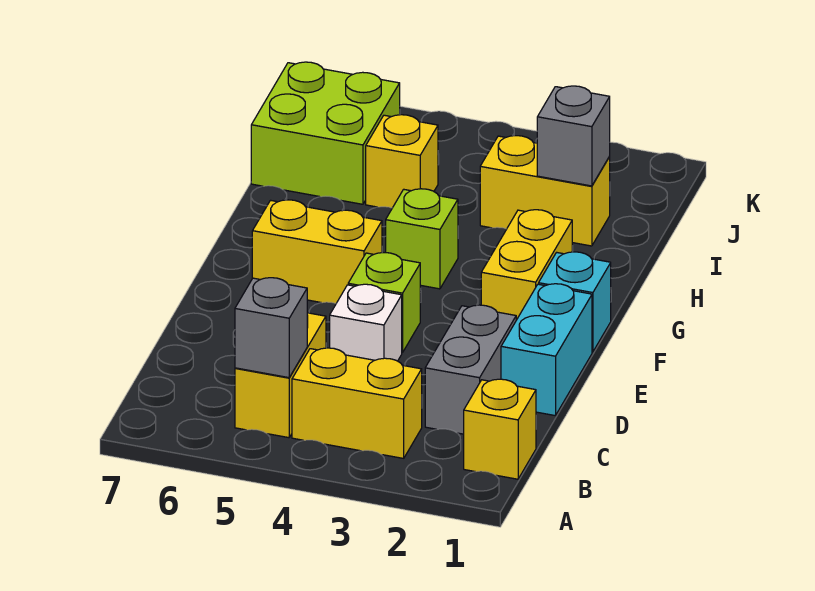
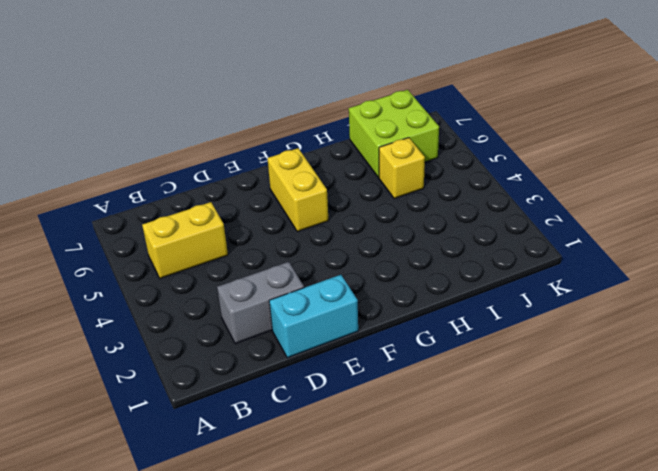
none -> yellow brick B1 level 1
none -> yellow brick B3:B4 level 1
none -> white brick D4 level 1

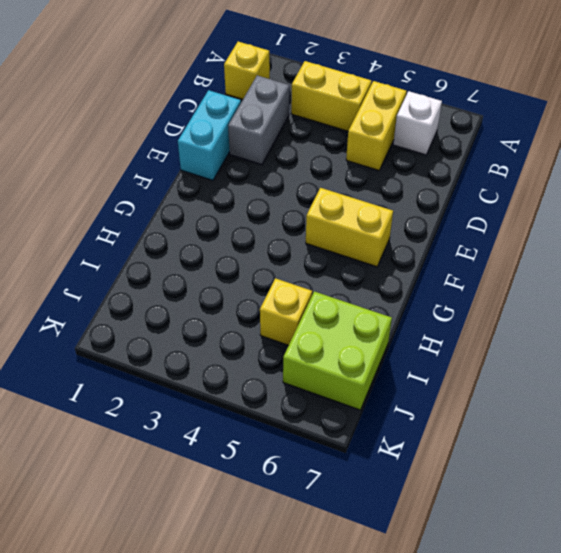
white brick B6 level 1 -> white brick D4 level 1
none -> lime brick E4 level 1
none -> cyan brick F1 level 1
none -> yellow brick F2:G2 level 1

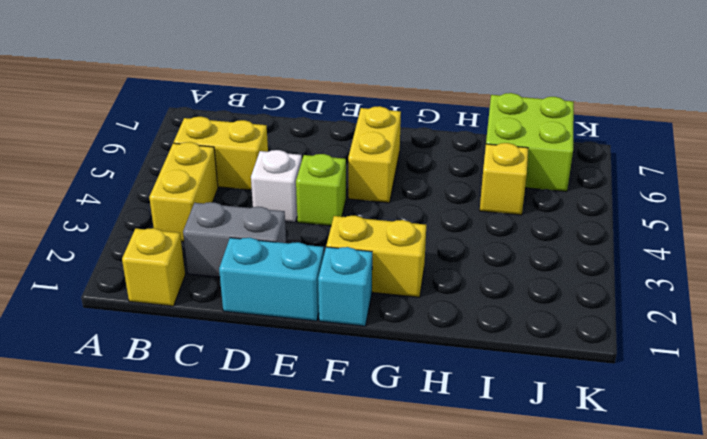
none -> lime brick G4 level 1
none -> yellow brick I2:I3 level 1
none -> grey brick B5 level 2

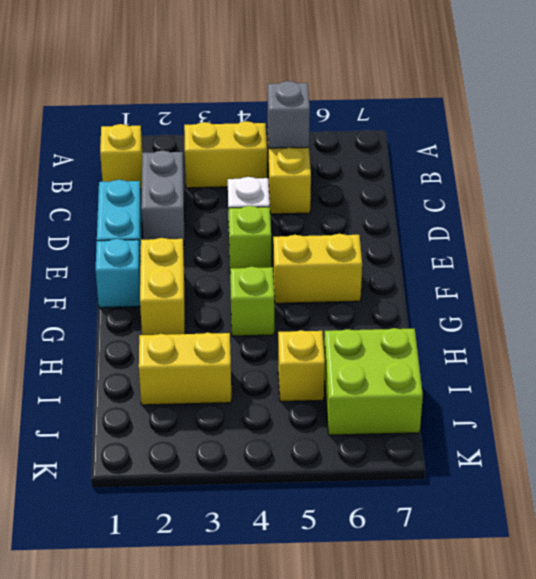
none -> grey brick I2 level 2

